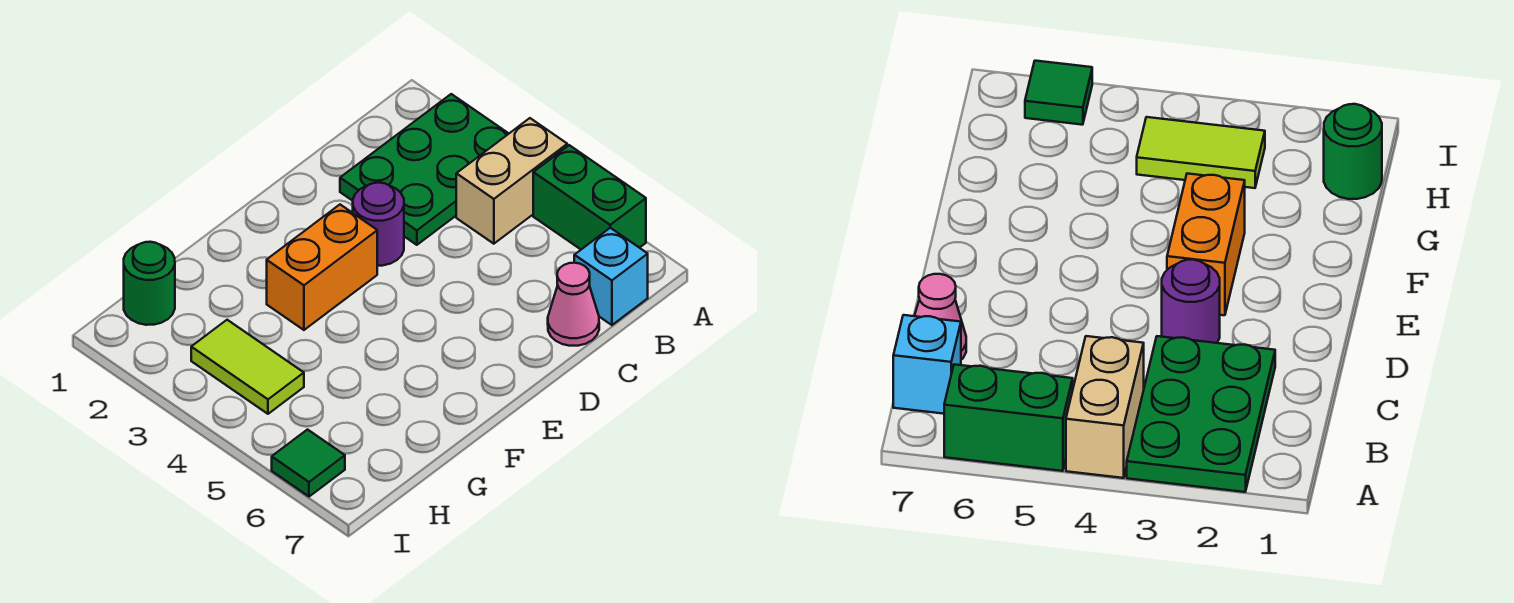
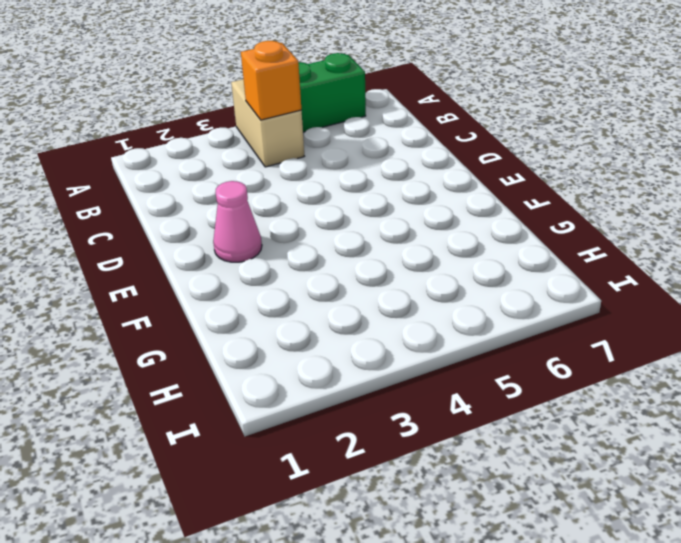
orange brick B4 level 2 -> none
pink cone E2 level 1 -> pink cone C7 level 1
none -> green plate A2:C3 level 1
none -> cyan brick B7 level 1

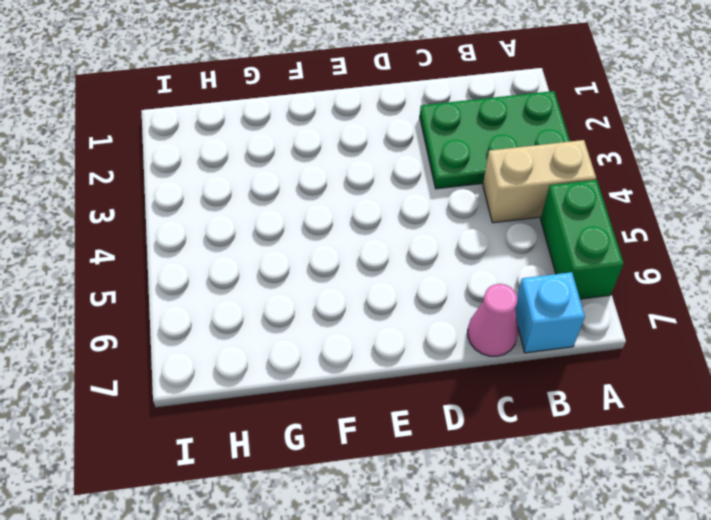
none -> purple round brick D3 level 1
none -> orange brick E3:F3 level 1

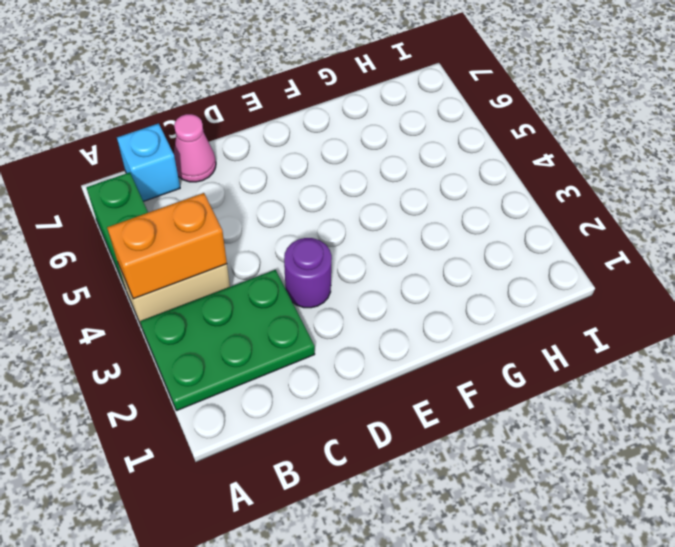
orange brick A4:B4 level 2 -> orange brick E3:F3 level 1
none -> green round brick H1 level 1
none -> lime tile H3:H4 level 1

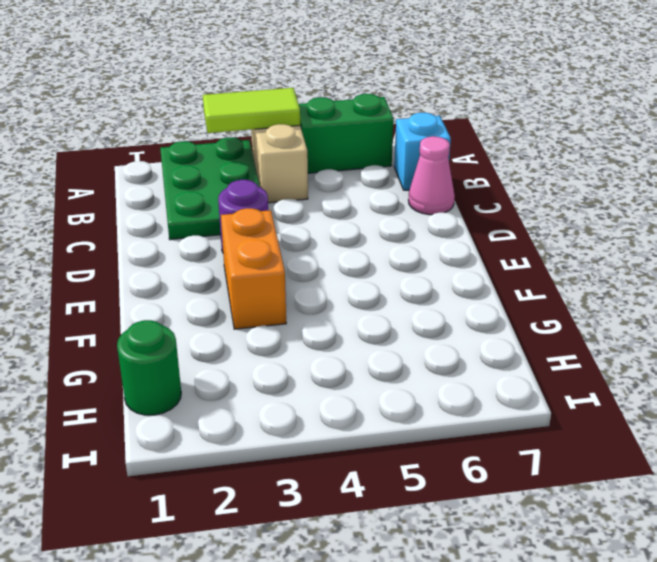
lime tile A3:A4 level 2 -> lime tile H3:H4 level 1
none -> green tile I6 level 1

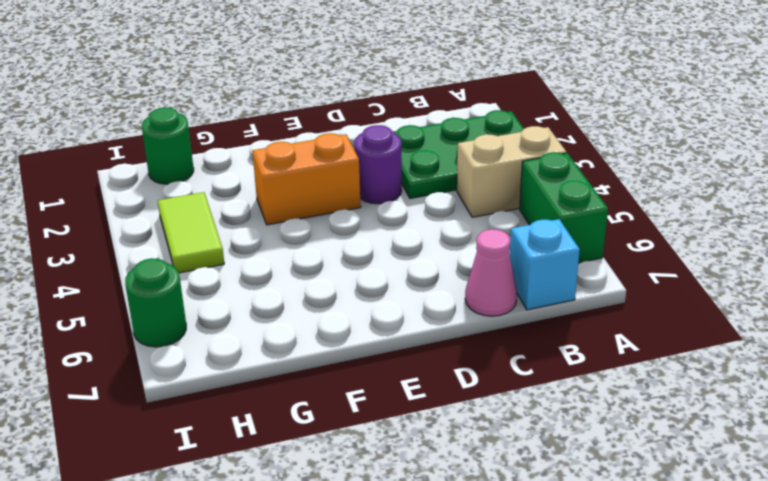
green round brick I6 level 1 -> green tile I6 level 1

